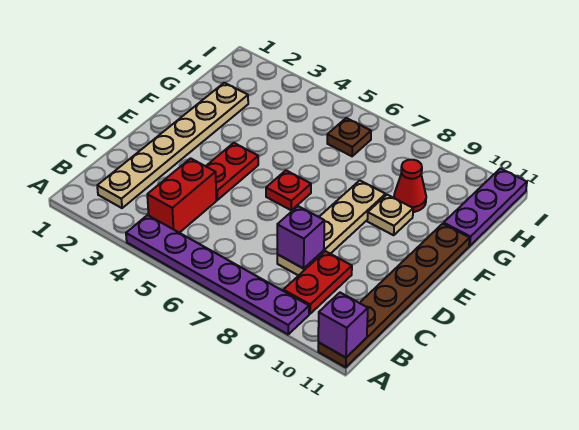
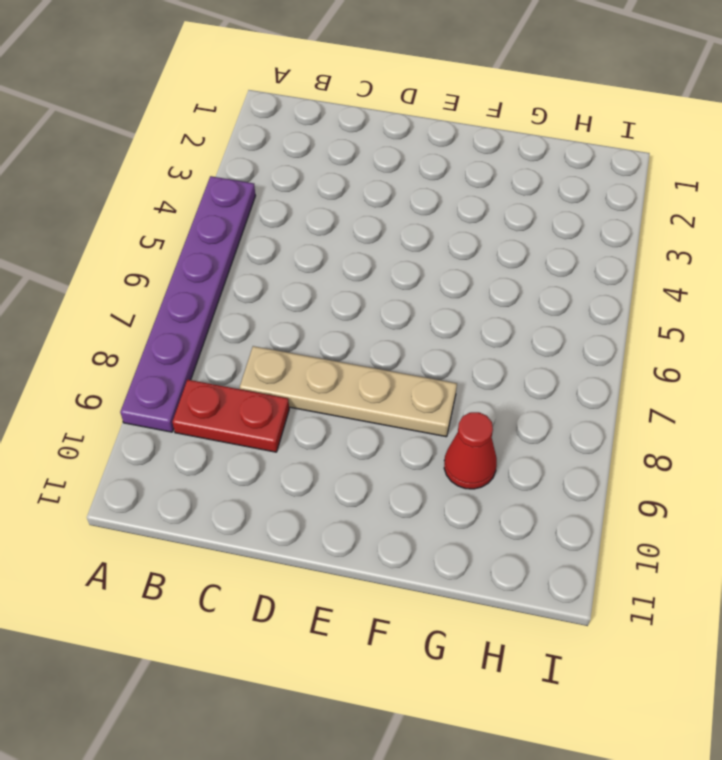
none -> brown plate A11:F11 level 1
none -> tan plate B2:G2 level 1
none -> red brick B4:C4 level 1

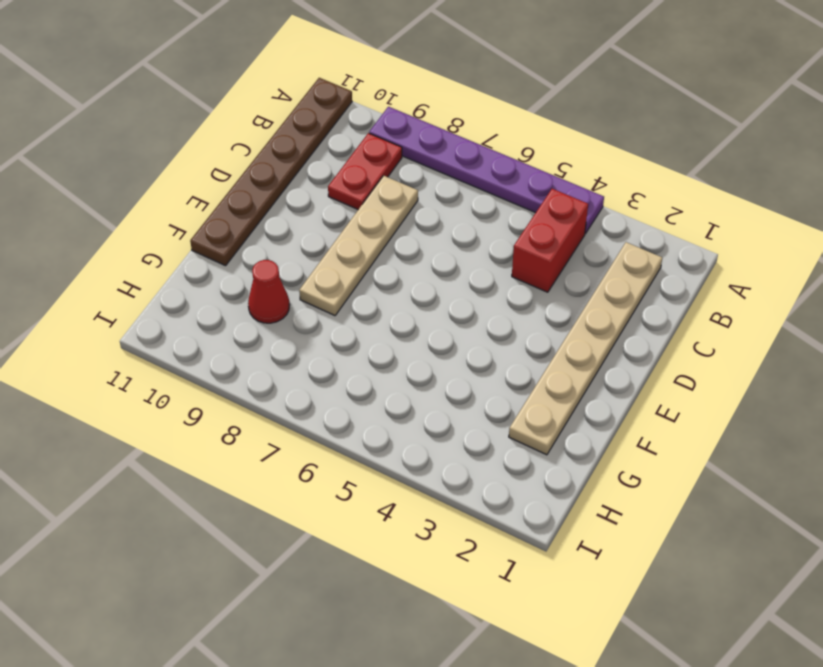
none -> red plate D4:E4 level 1
none -> red plate E6 level 1
none -> tan plate F9 level 1

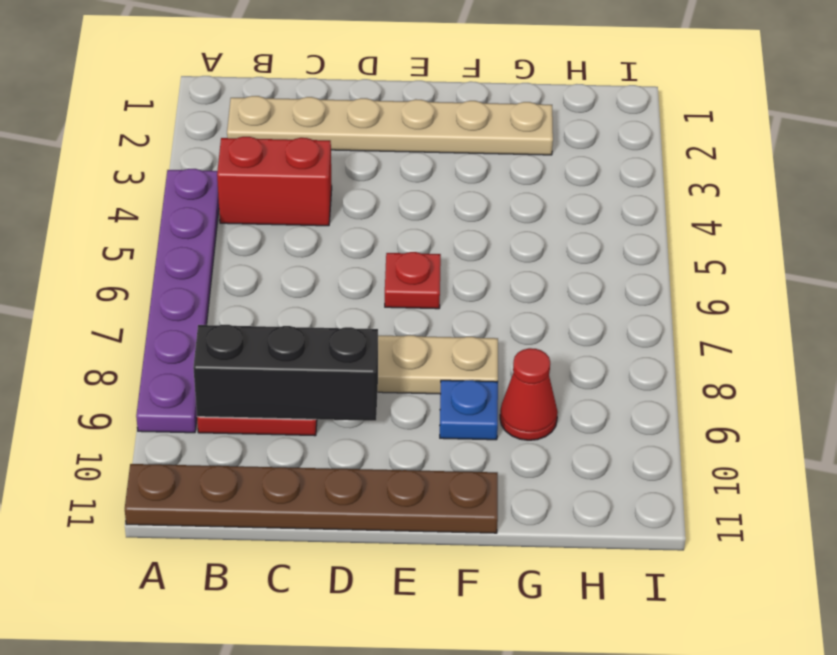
black brick B9:D9 level 2 -> none
blue plate F9 level 1 -> tan plate F9 level 1
none -> red plate D4:E4 level 1
none -> purple plate G11:I11 level 1
none -> brown plate H6 level 1

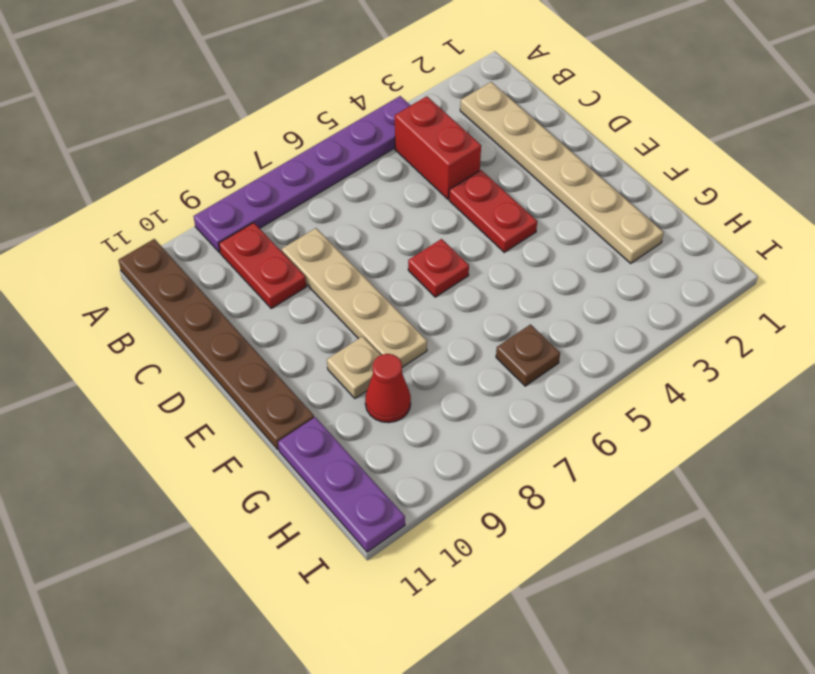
none -> purple brick A11 level 2
none -> purple brick C8 level 2

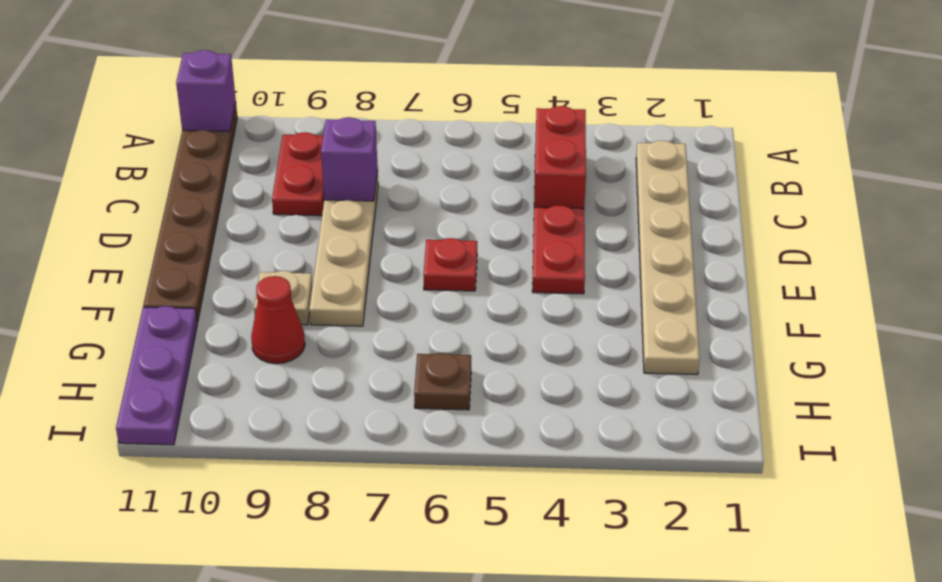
none -> purple plate A4:A9 level 1

